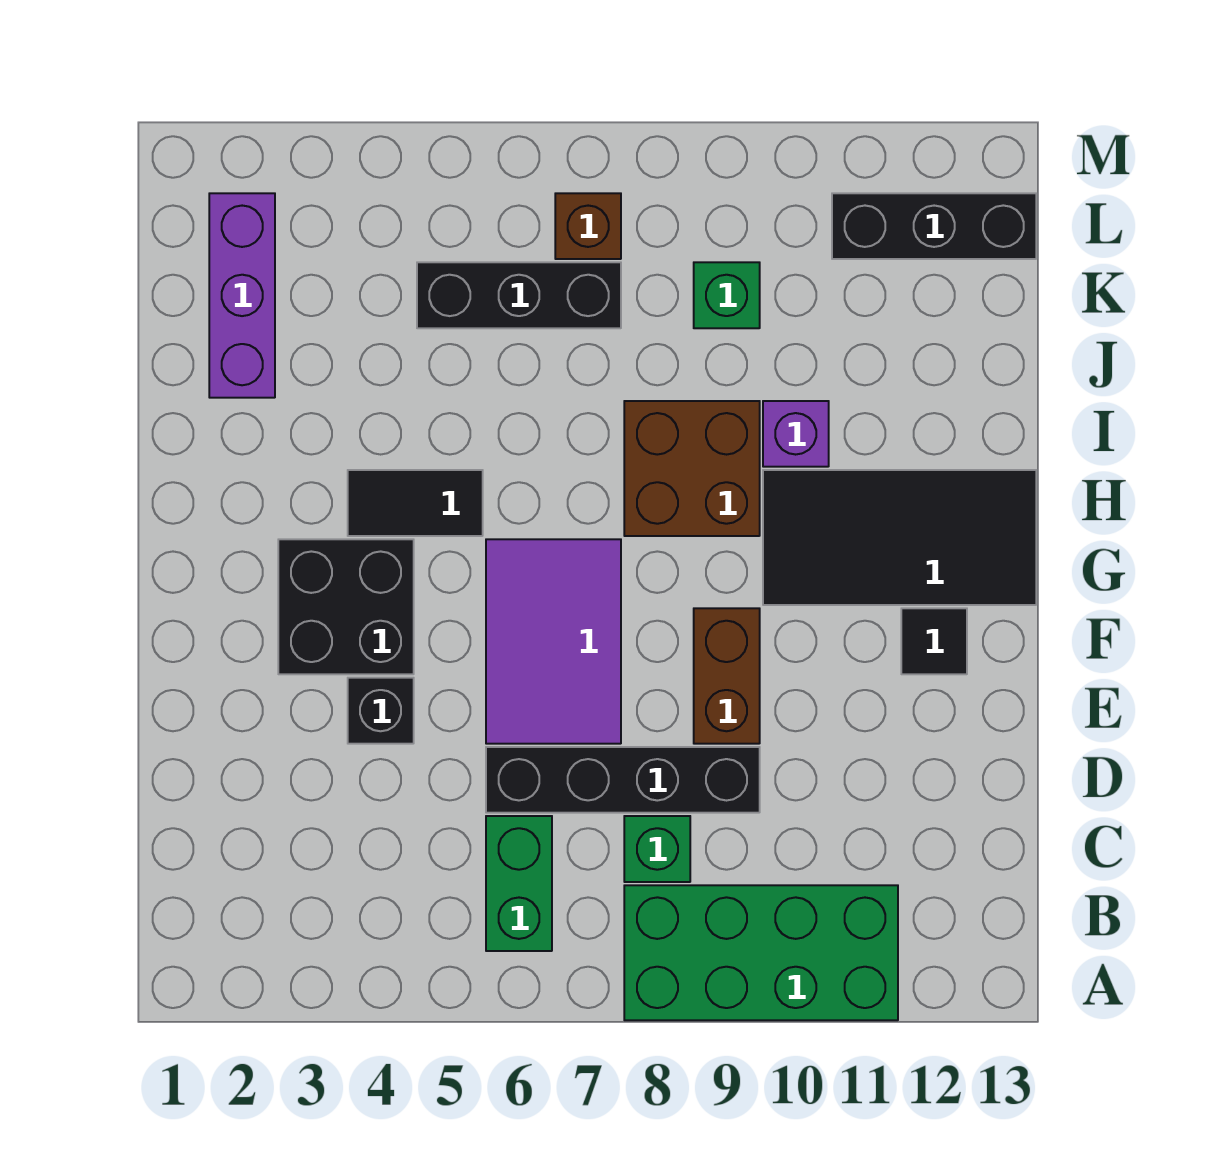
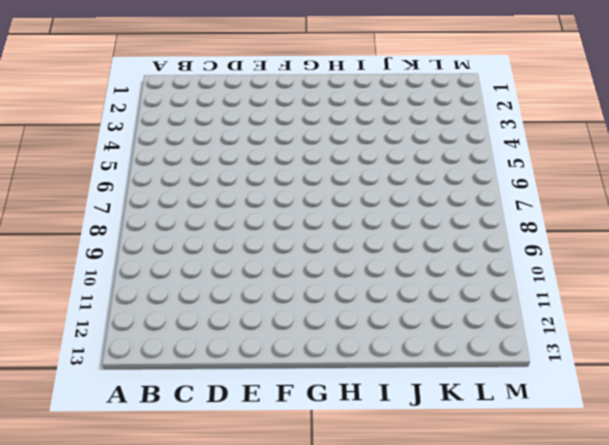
none -> green brick A8:B11 level 1
none -> green brick B6:C6 level 1
none -> green brick C8 level 1

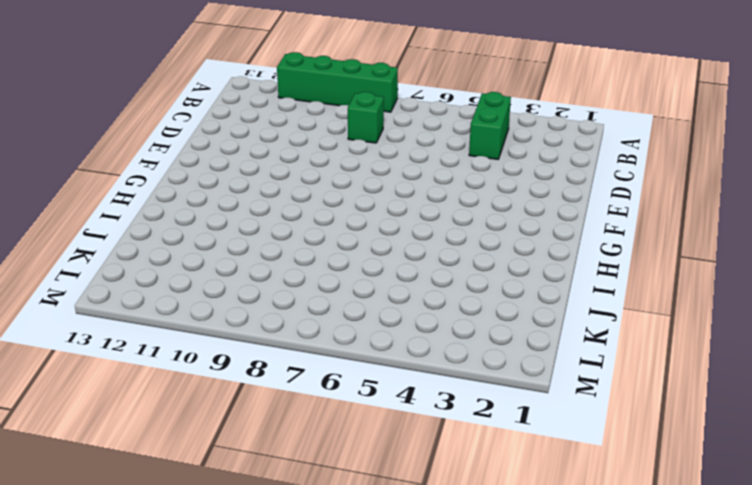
green brick A8:A11 level 1 -> green brick A8:B11 level 1
green brick B4:C4 level 1 -> green brick B6:C6 level 1
none -> black brick D6:D9 level 1
none -> black brick E4 level 1
none -> purple tile E6:G7 level 1

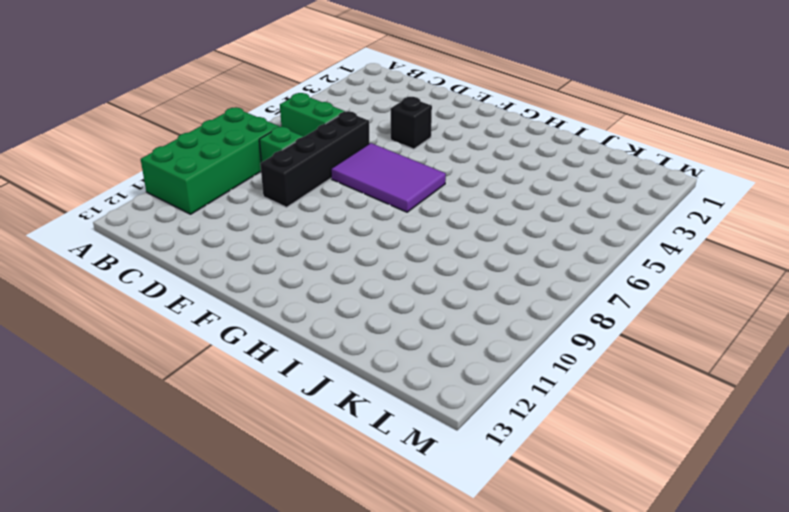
none -> brown brick E9:F9 level 1
none -> black brick F3:G4 level 1
none -> black tile F12 level 1

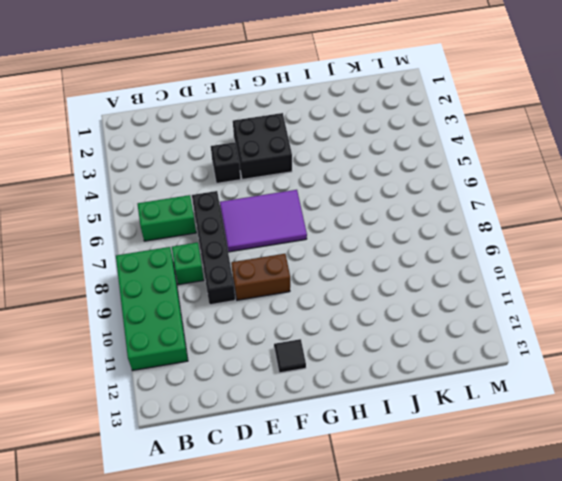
none -> black tile G10:H13 level 1
none -> black tile H4:H5 level 1
none -> brown brick H8:I9 level 1

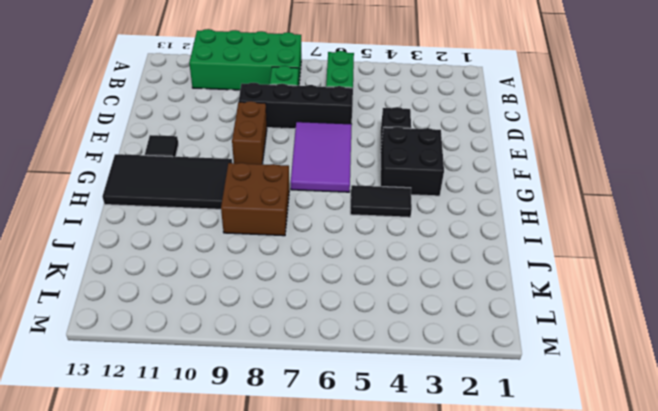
none -> purple brick I10 level 1
none -> purple brick J2:L2 level 1
none -> black brick K5:K7 level 1

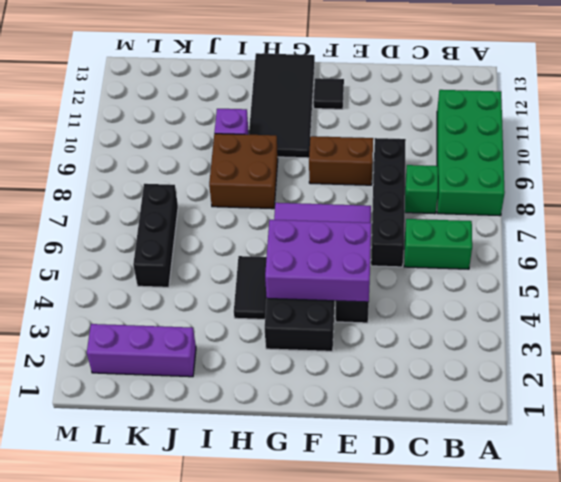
purple brick E4:G5 level 2 -> none
none -> green brick K9 level 1
none -> brown brick L7 level 1
none -> black brick L11:L13 level 1

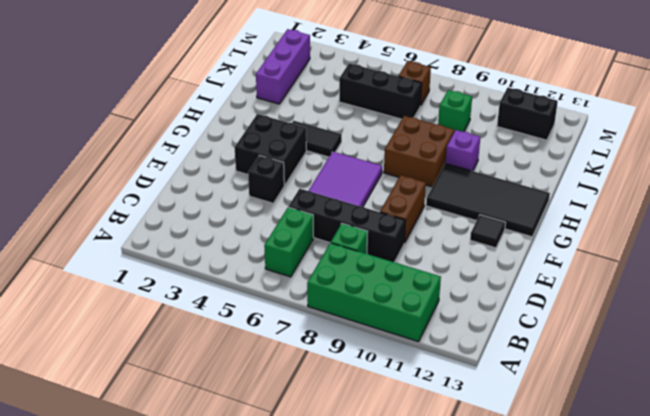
black brick L11:L12 level 1 -> black brick L11:L13 level 1

